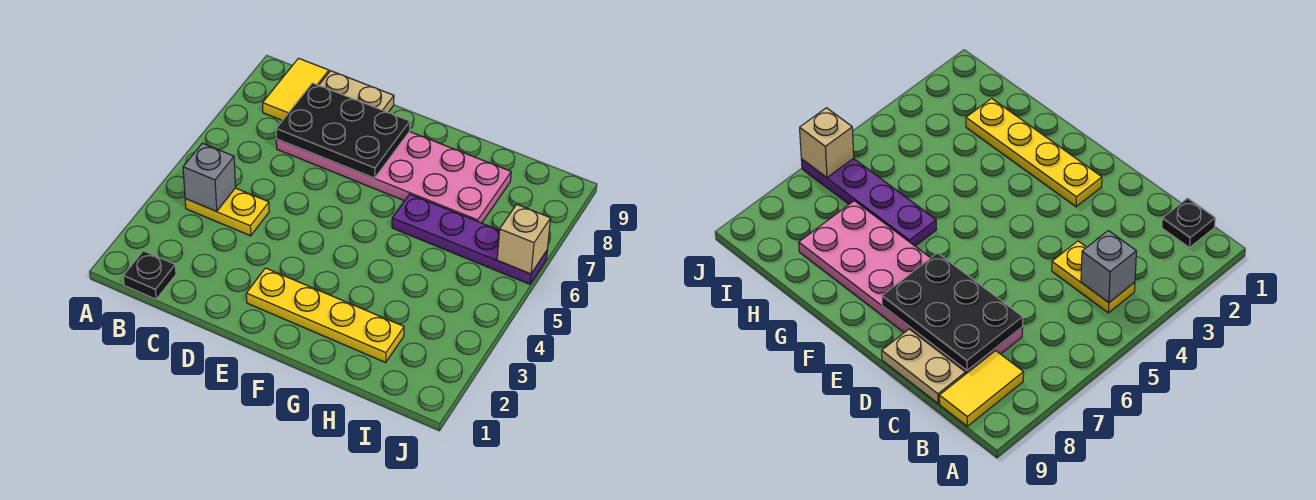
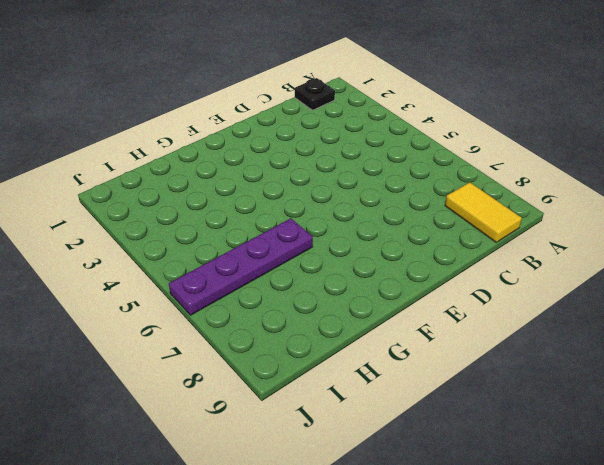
none -> yellow plate B4:C4 level 1
none -> pink plate C7:H8 level 1

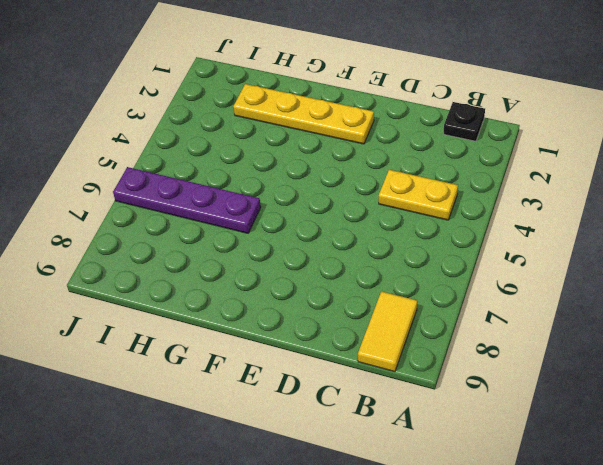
none -> pink plate C7:H8 level 1
none -> tan plate C9:D9 level 1

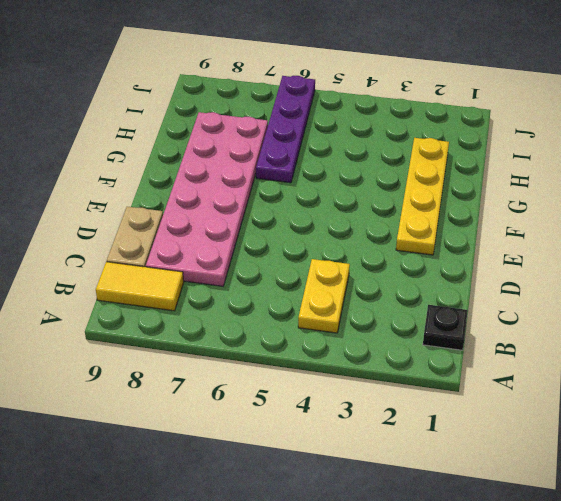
none -> grey brick B4 level 2
none -> black plate C7:E8 level 2

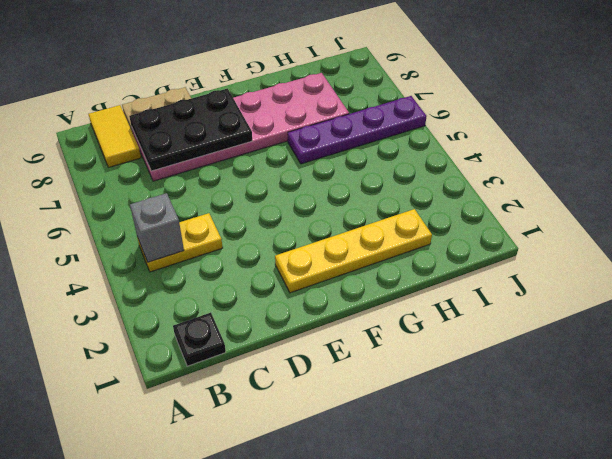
none -> tan brick J6 level 2

